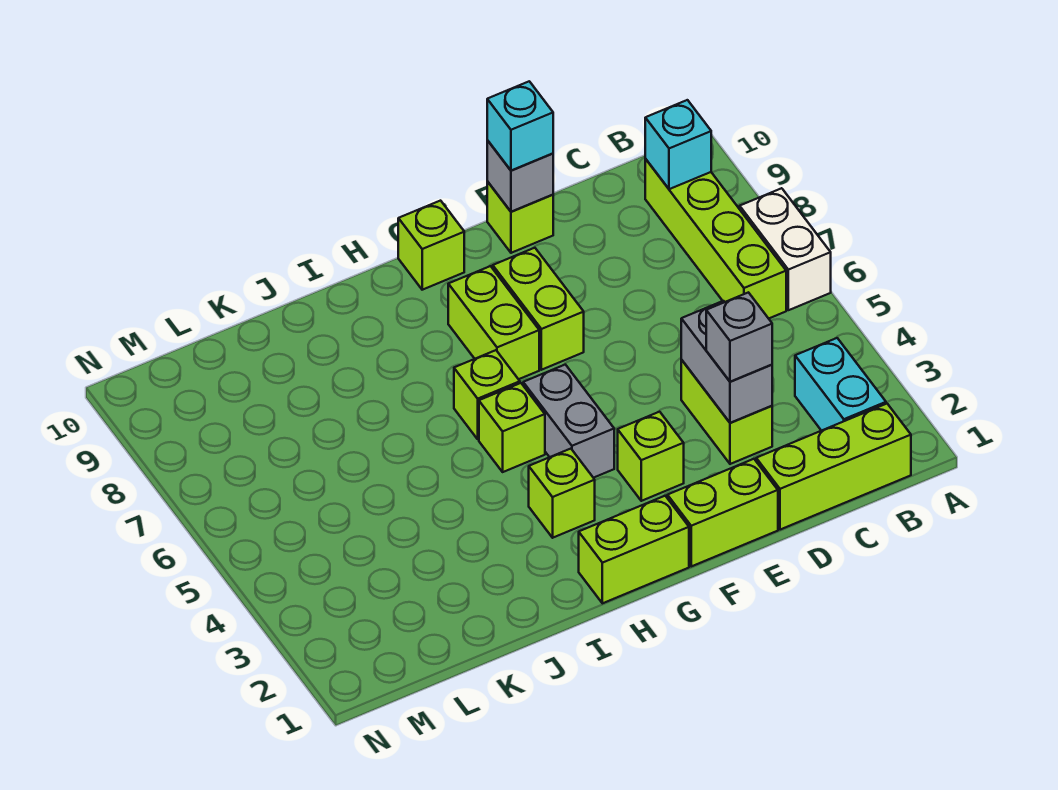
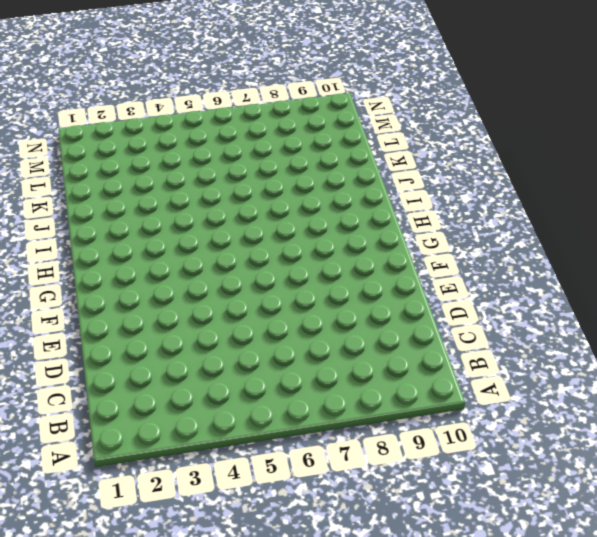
none -> white brick A6:A7 level 1
none -> lime brick B1:D1 level 1
none -> cyan brick B2:B3 level 1

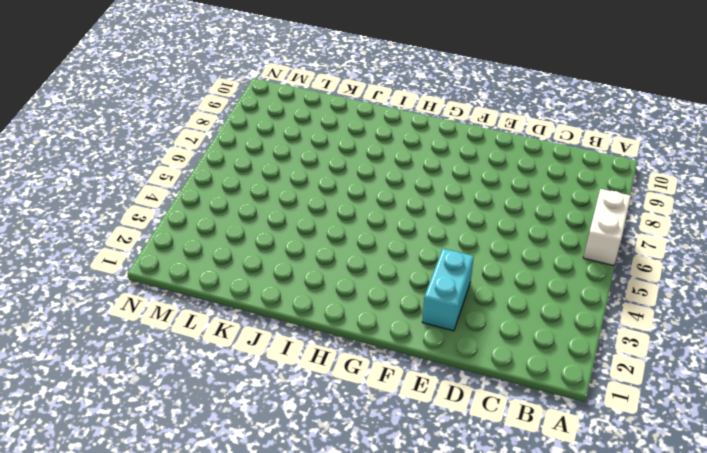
cyan brick E2:E3 level 1 -> cyan brick B2:B3 level 1
none -> lime brick B1:D1 level 1
none -> lime brick B6:B9 level 1
none -> lime brick D3:D4 level 1

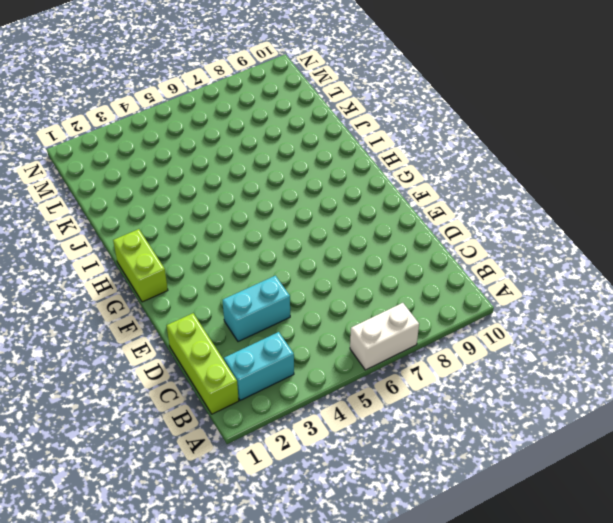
cyan brick D3:D4 level 1 -> lime brick D3:D4 level 1
none -> lime brick B6:B9 level 1
none -> lime brick E1:F1 level 1
none -> lime brick E10 level 1

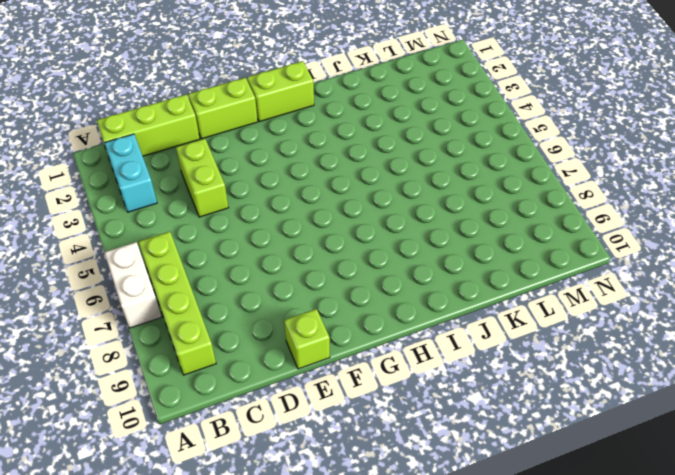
none -> lime brick F3 level 1
none -> lime brick F7:F8 level 1
none -> grey brick G4:G5 level 1

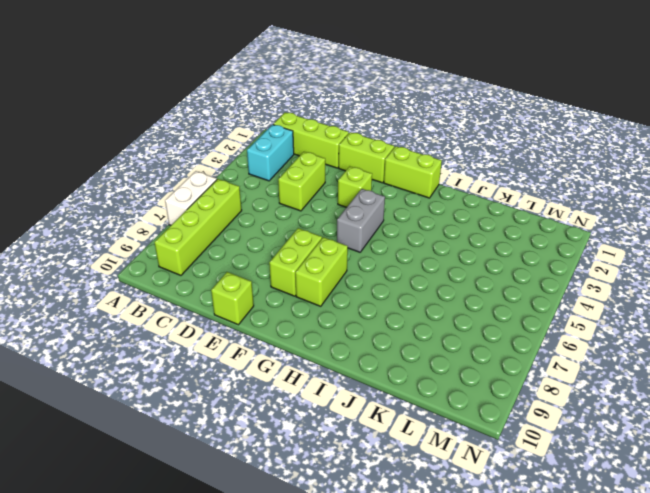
none -> lime brick G10 level 1
none -> lime brick H3 level 1
none -> lime brick H5 level 1

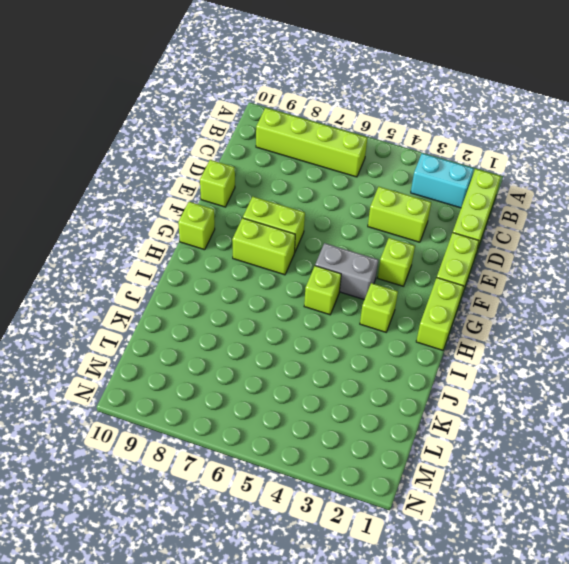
none -> white brick A6:A7 level 1
none -> lime brick H6 level 1
none -> cyan brick B9 level 2

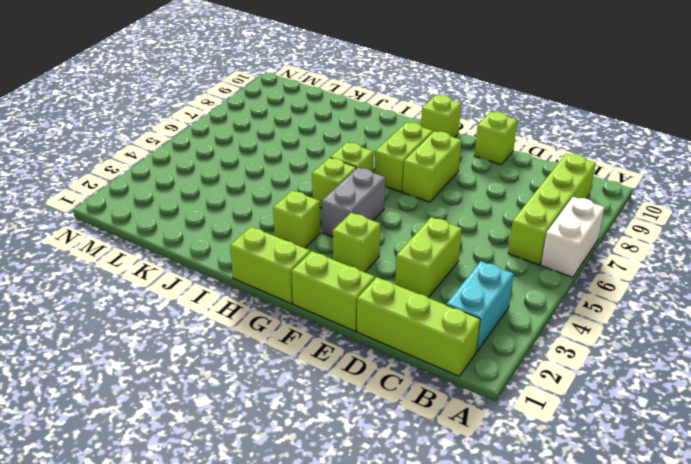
none -> cyan brick B9 level 2
none -> grey brick D3:D4 level 2
none -> grey brick E10 level 2

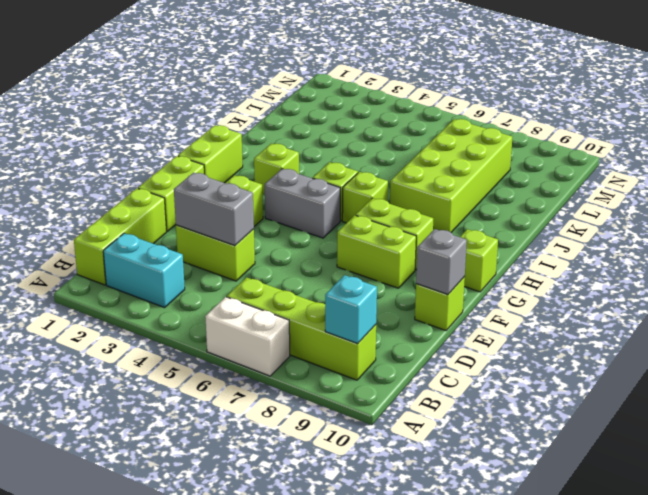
lime brick I7:L8 level 1 -> none
none -> grey brick D3 level 3
none -> cyan brick E10 level 3

